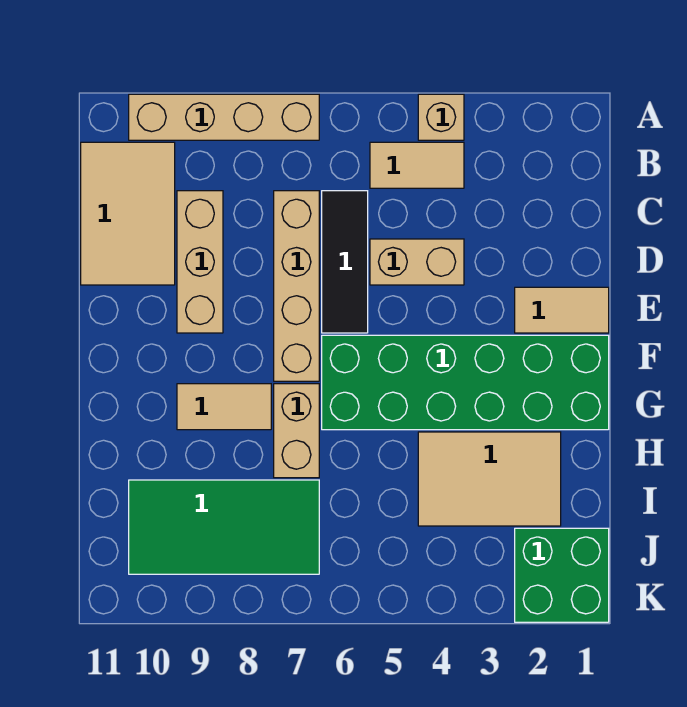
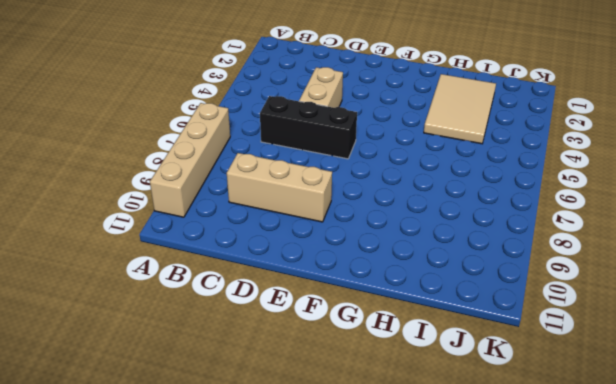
black brick C6:E6 level 1 -> black tile C6:E6 level 1
none -> tan brick A4 level 1
none -> tan tile B4:B5 level 1
none -> tan tile B10:D11 level 1

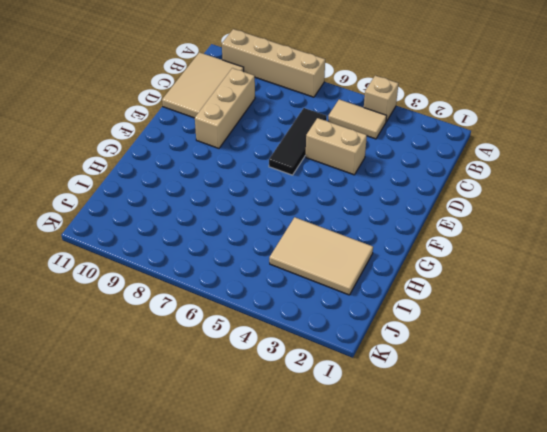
none -> tan brick C7:F7 level 1
none -> tan tile E1:E2 level 1
none -> green brick F1:G6 level 1

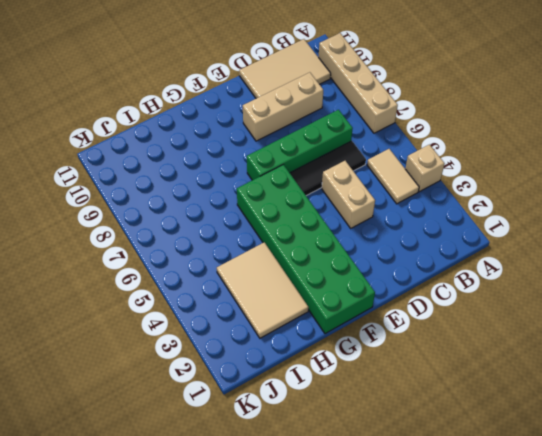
green brick C7:F7 level 1 -> tan brick C7:F7 level 1
none -> tan tile E1:E2 level 1
none -> tan brick G7:H7 level 1
none -> tan tile G8:G9 level 1

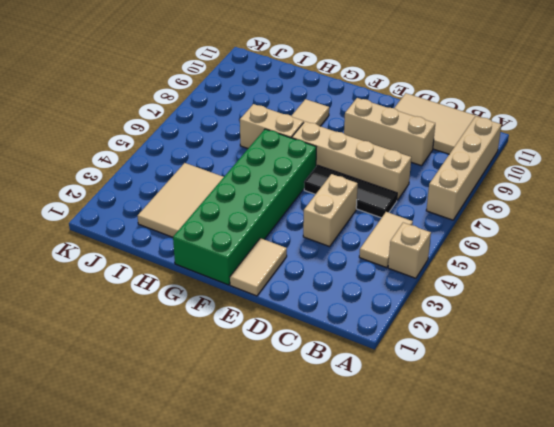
none -> green tile I7:J10 level 1
none -> green brick J1:K2 level 1

